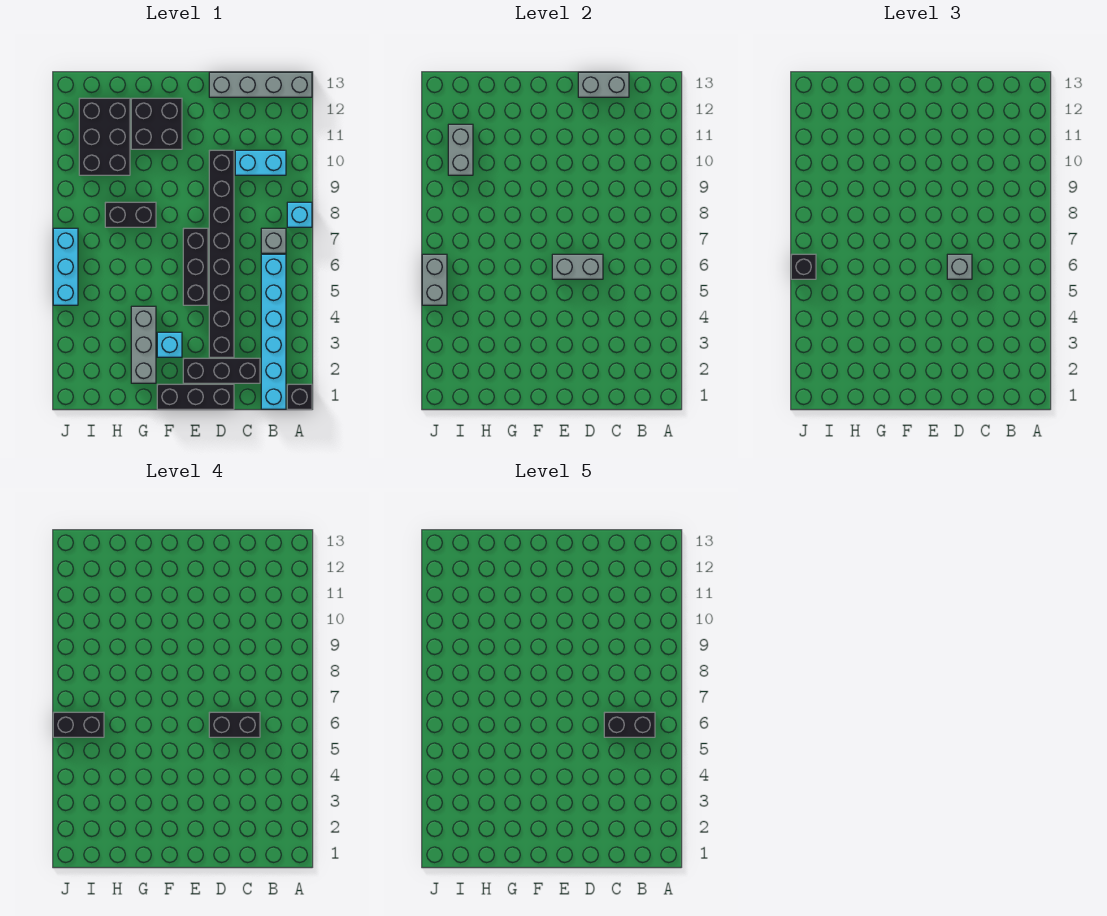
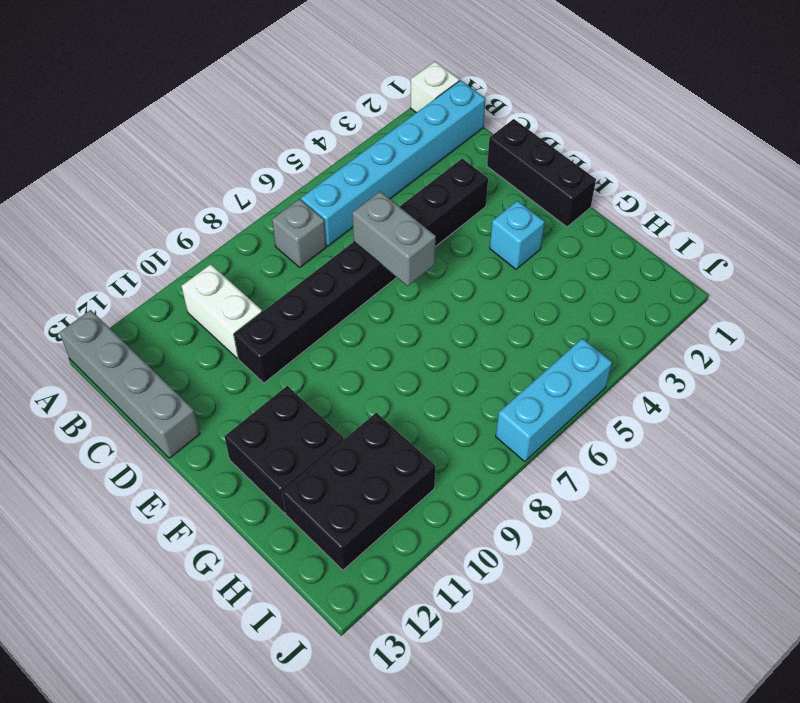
white brick A1 level 1 -> black brick A1 level 1
white brick B10:C10 level 1 -> cyan brick B10:C10 level 1
none -> cyan brick A8 level 1
none -> black brick C2:E2 level 1
none -> black brick E5:E7 level 1

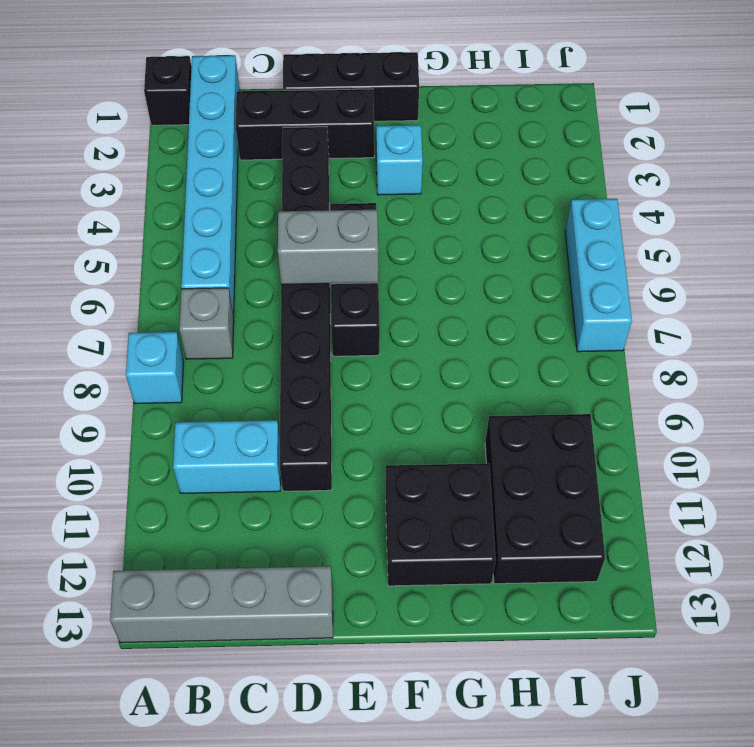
none -> grey brick G2:G4 level 1
none -> black brick G8:H8 level 1
none -> grey brick C13:D13 level 2

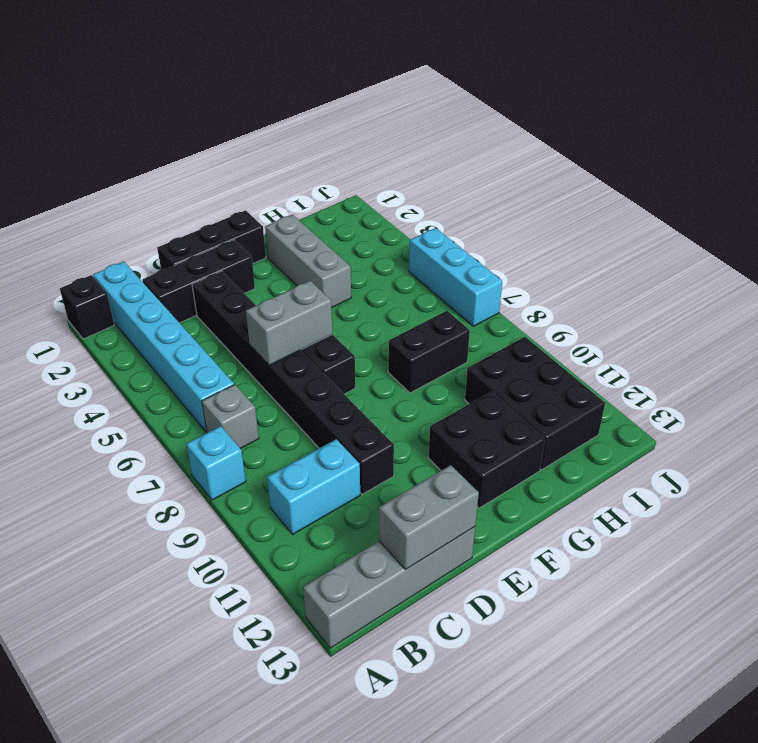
none -> cyan brick F3 level 1
none -> grey brick I10:I11 level 2
none -> grey brick J5:J6 level 2

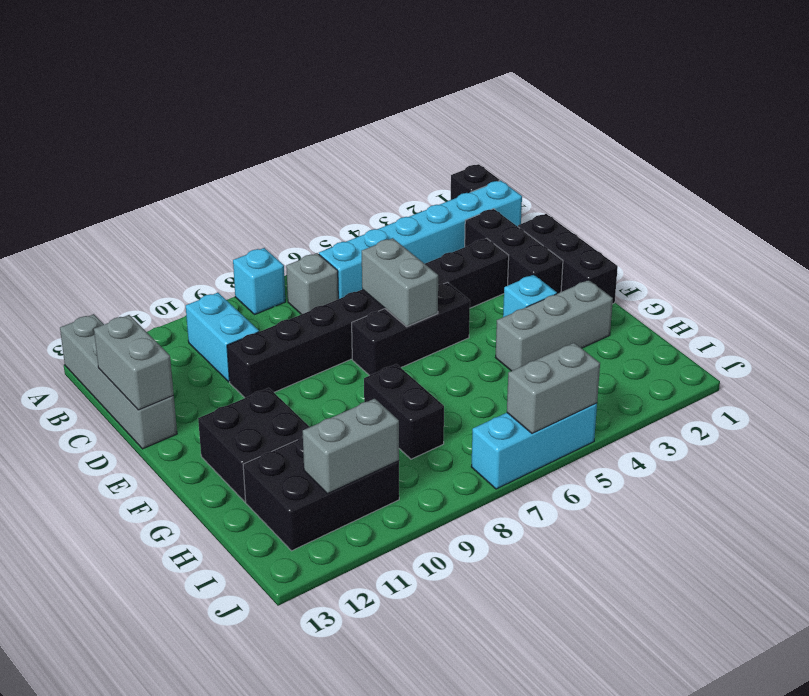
none -> grey brick D6 level 3
none -> black brick J6 level 3
none -> black brick C6:D6 level 4

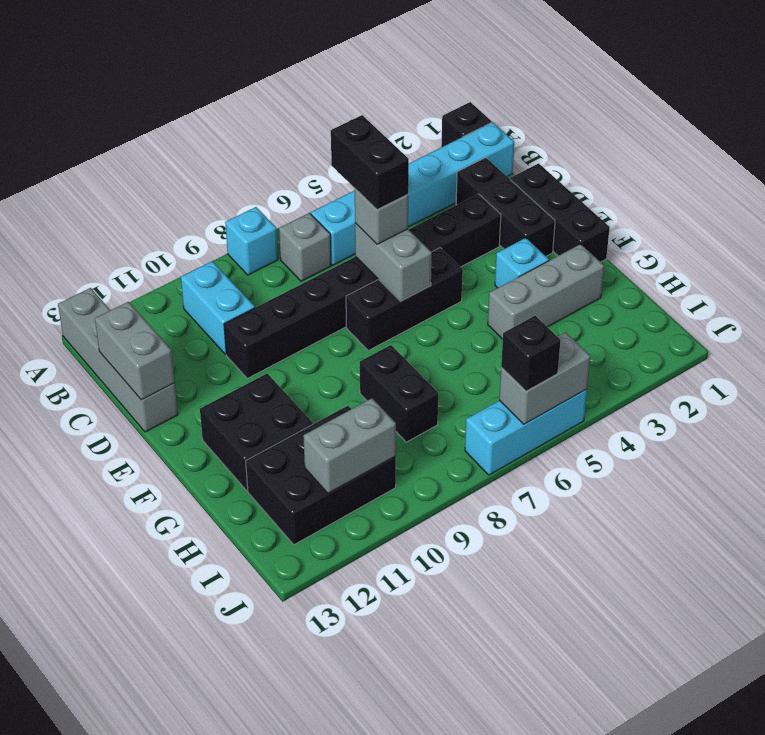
none -> black brick I6:J6 level 4
none -> black brick B6:C6 level 5

